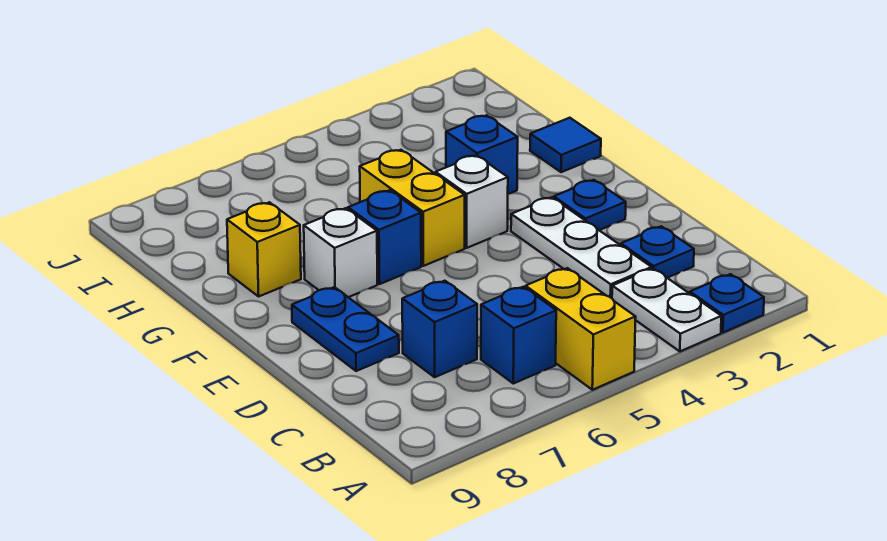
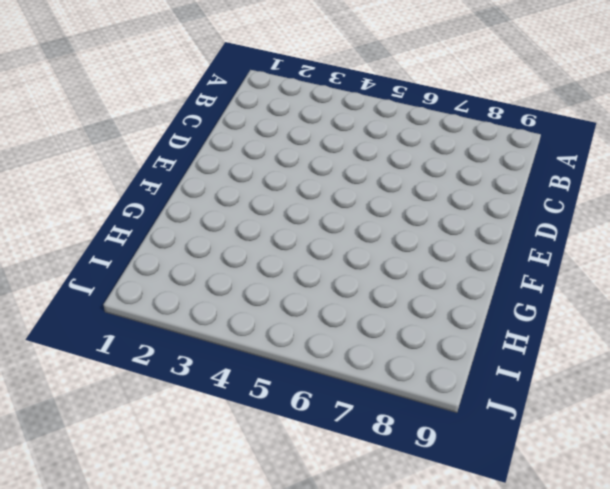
none -> blue plate A2 level 1
none -> white plate A3:B3 level 1
none -> yellow brick A5:B5 level 1

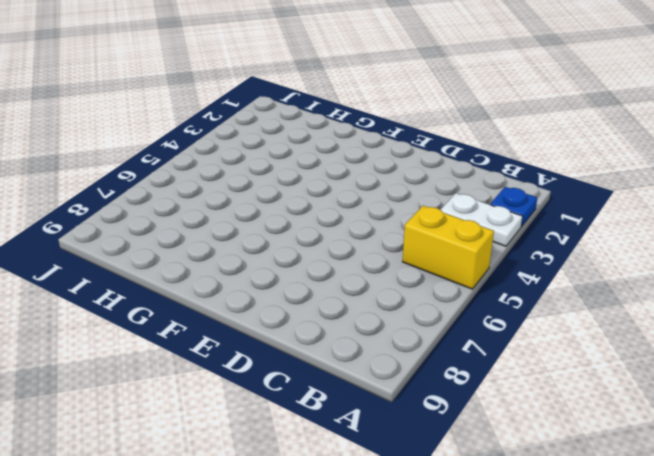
none -> blue brick B6 level 1
none -> blue plate C2 level 1
none -> white plate C3:E3 level 1

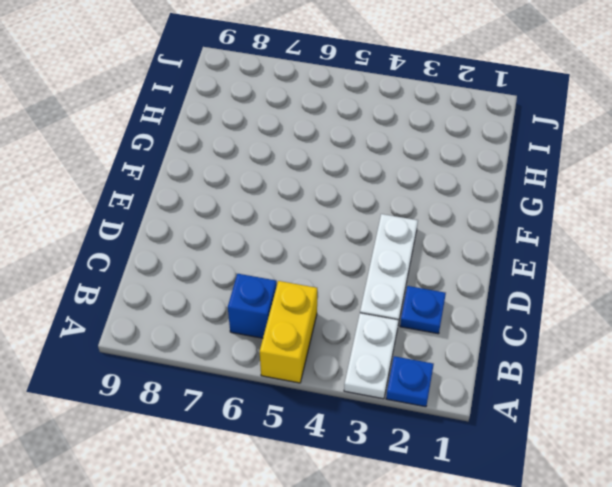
none -> blue brick C7 level 1
none -> blue plate D8:E8 level 1
none -> blue plate E2 level 1

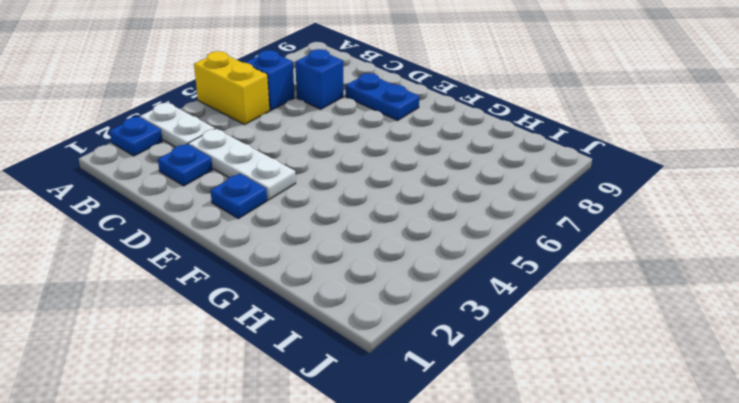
none -> white brick F4 level 1
none -> yellow brick F5:G5 level 1
none -> blue brick F6 level 1

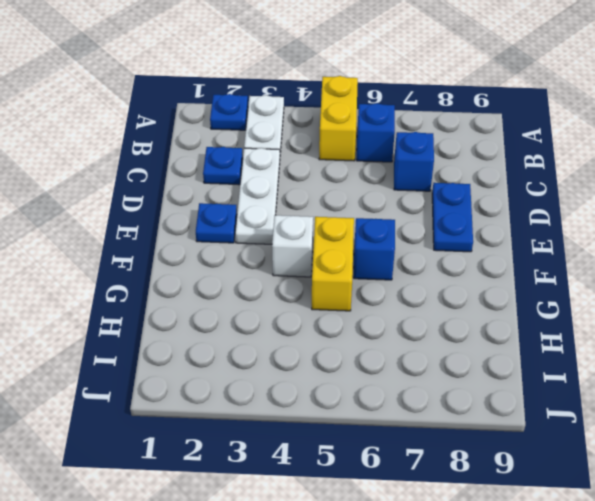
none -> white brick F7 level 1
none -> blue tile G1 level 1
none -> blue brick G3 level 1

